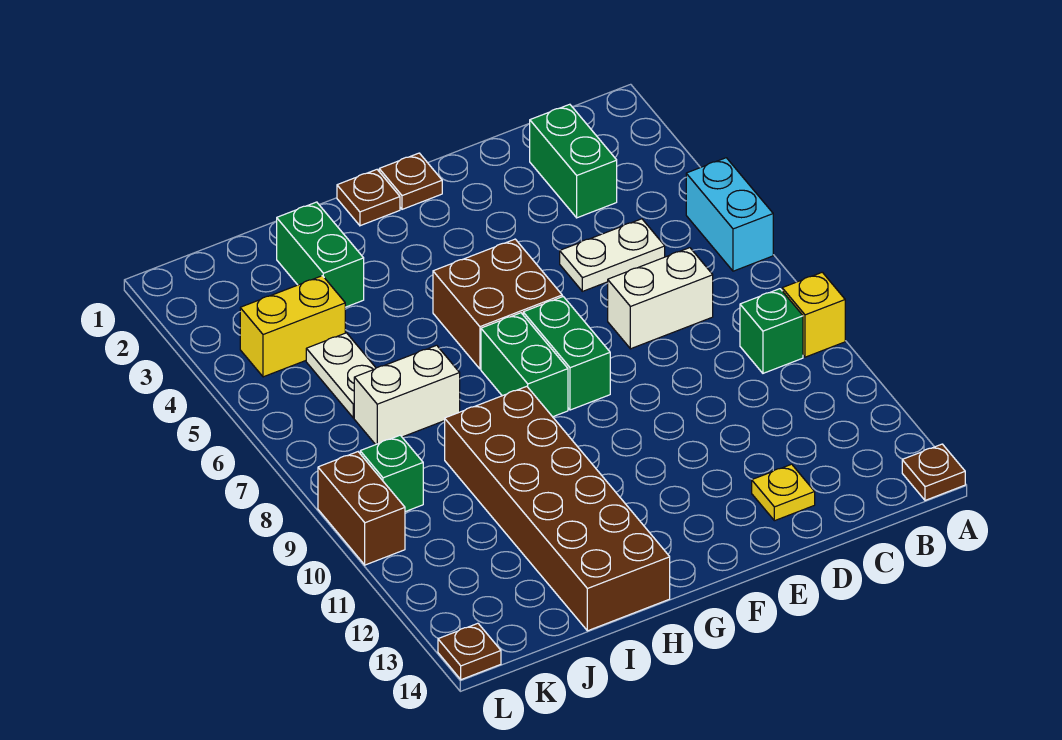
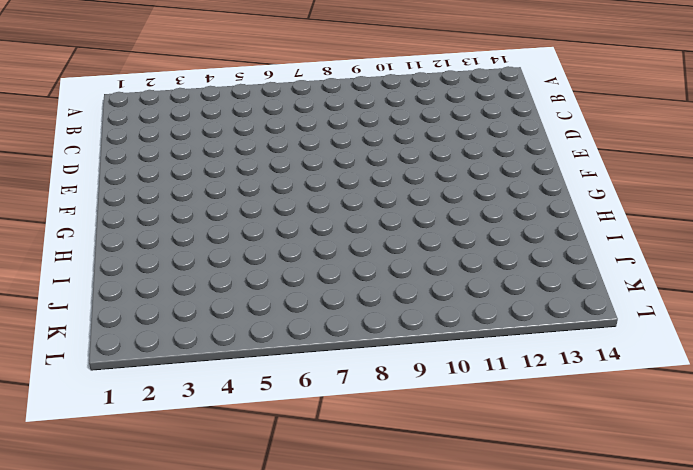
none -> cyan brick A5:A6 level 1
none -> yellow brick A9 level 1
none -> brown plate A14 level 1

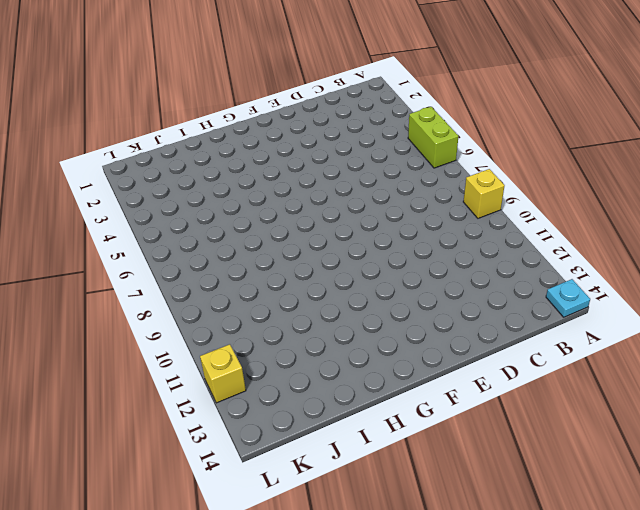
lime brick A5:A6 level 1 -> cyan brick A5:A6 level 1
cyan plate A14 level 1 -> brown plate A14 level 1
yellow brick L12 level 1 -> none
none -> green brick B9 level 1
none -> green brick C2:C3 level 1
none -> white plate C5:D5 level 1

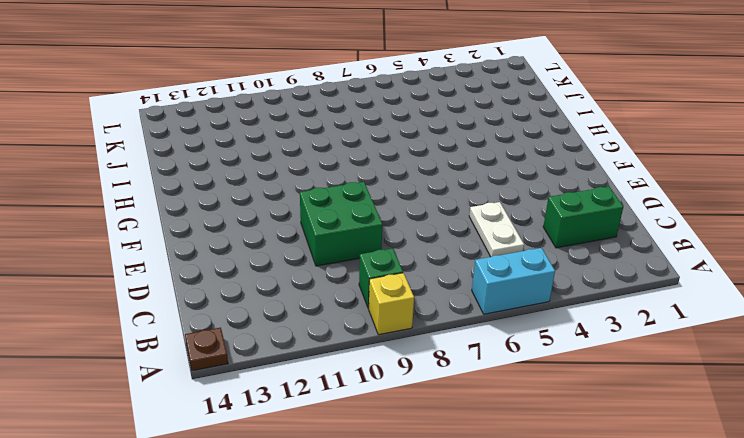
green brick D9:E10 level 1 -> none
none -> white brick C7:D7 level 1
none -> yellow plate D13 level 1
none -> brown plate F1 level 1

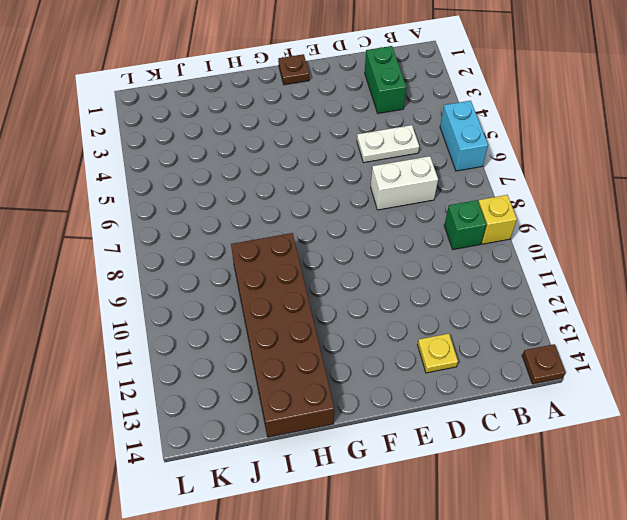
none -> brown brick F5:G6 level 1
none -> green brick F7:F8 level 1
none -> brown plate G1 level 1

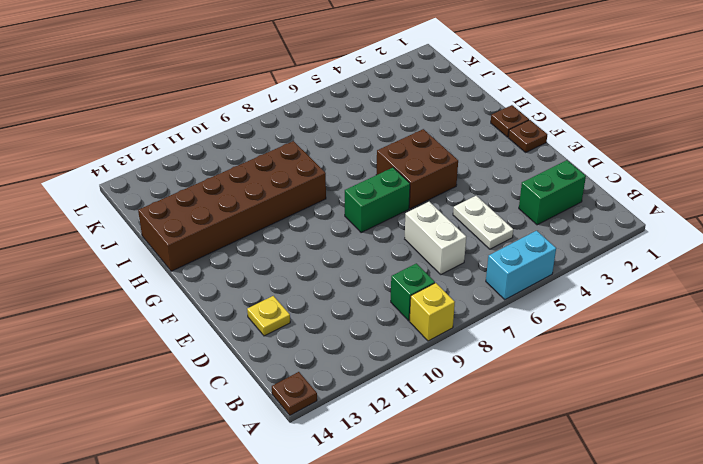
none -> green brick G7:G8 level 1
none -> green brick I2:I3 level 1
none -> white brick I7:J7 level 1

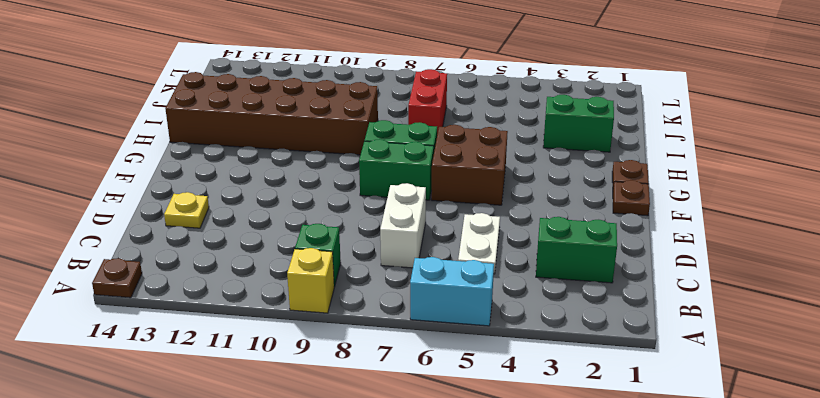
red brick I7:J7 level 1 -> white brick I7:J7 level 1
none -> yellow brick J4:K4 level 1
none -> white plate J5:J6 level 1
none -> green brick K9 level 1

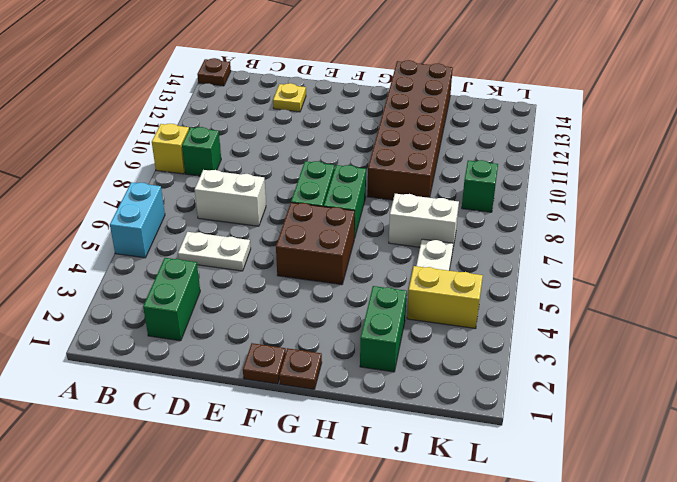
none -> brown brick L9:L10 level 1
none -> brown plate L14 level 1

